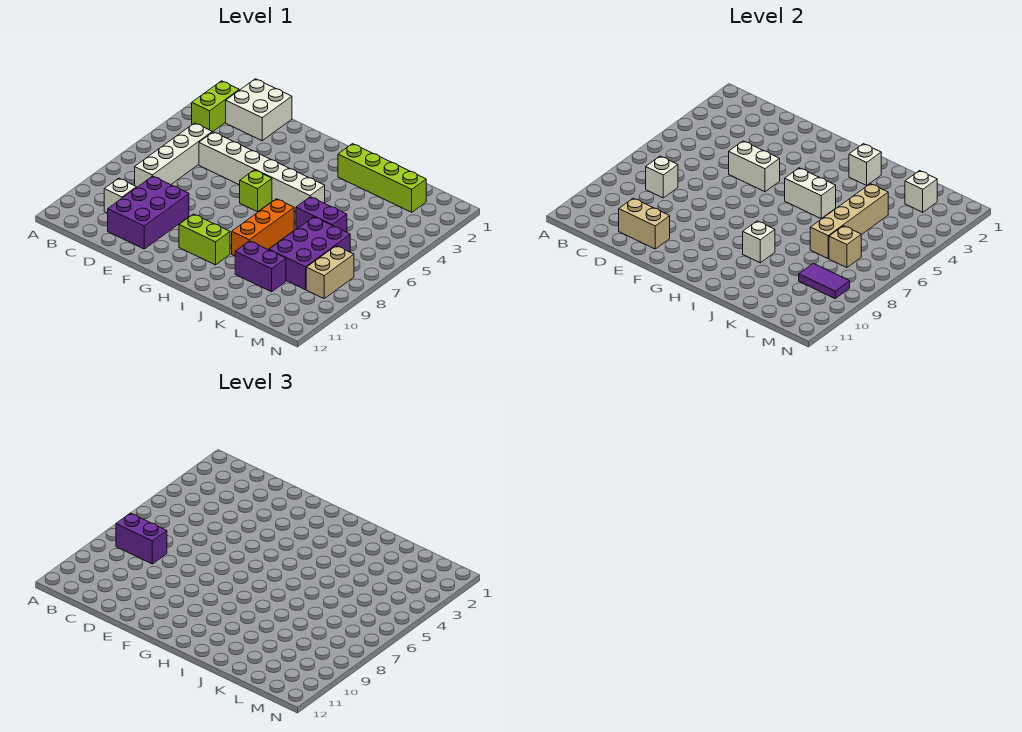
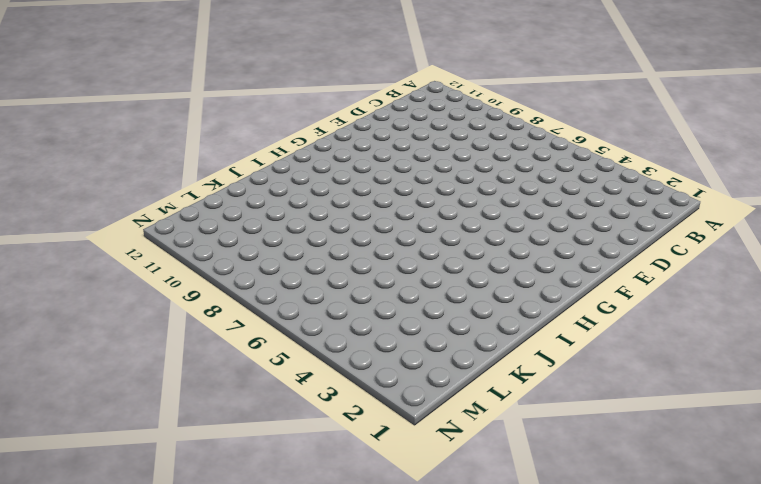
none -> lime brick B2:B3 level 1
none -> white brick C1:D2 level 1
none -> white brick C5:C8 level 1

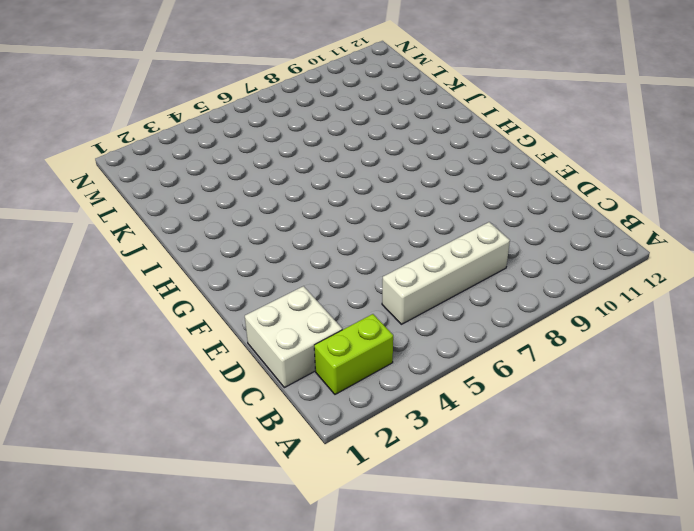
none -> white brick C10 level 1
none -> white brick D5:I5 level 1
none -> purple brick D9:E11 level 1

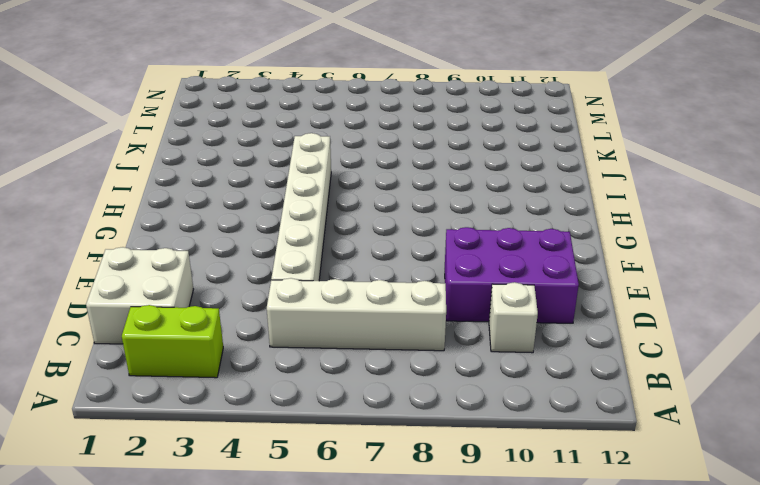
none -> lime brick G6 level 1
none -> lime brick G10:H10 level 1
none -> lime brick I2:L2 level 1

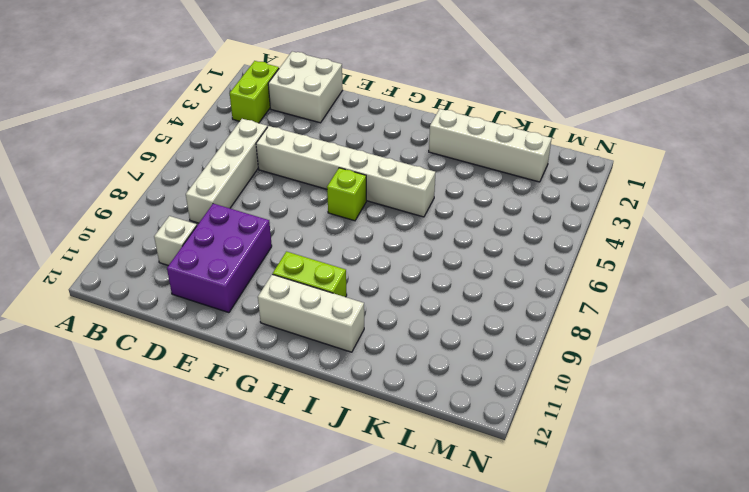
white brick G11:I11 level 1 -> none
white brick I2:L2 level 1 -> lime brick I2:L2 level 1
none -> orange brick I7:I9 level 1
none -> purple brick J6:K6 level 1
none -> purple brick J10:K10 level 1

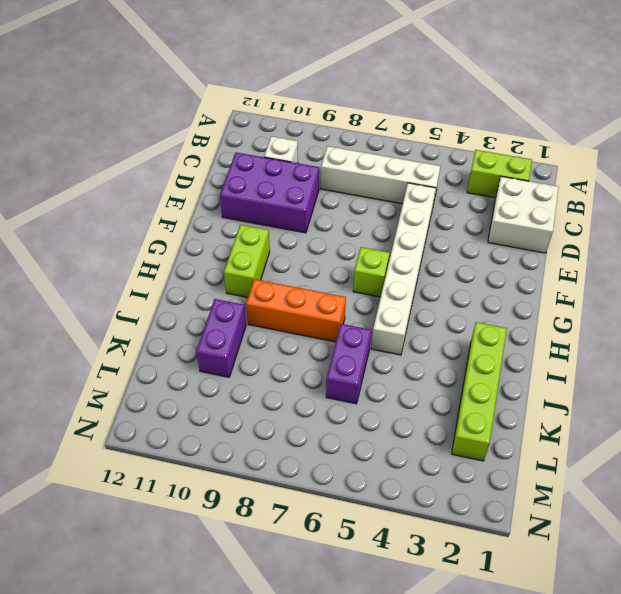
none -> purple brick K7:L9 level 1
none -> tan brick M8:M9 level 1
none -> white brick C8 level 2

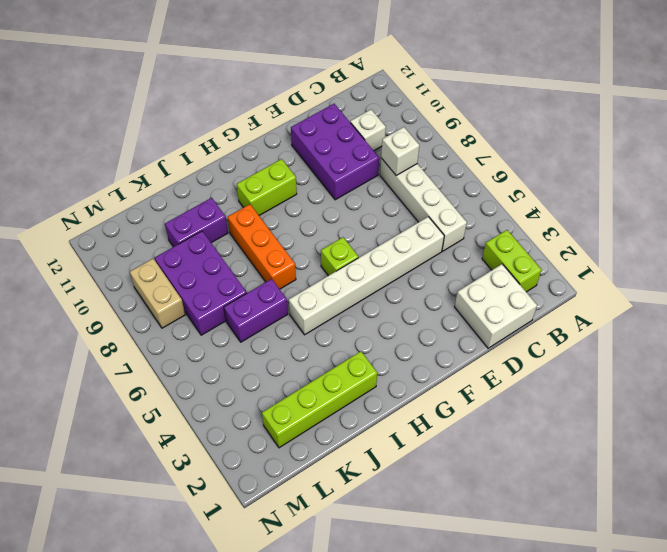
none -> tan brick D11:E11 level 2
none -> white brick E5:F5 level 2
none -> white brick H5:I5 level 2

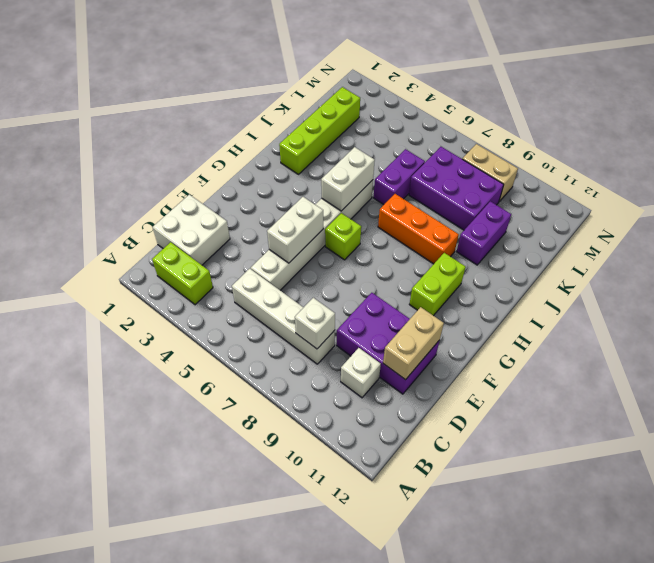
none -> white brick I2 level 2
none -> white brick I9 level 2
none -> tan brick K4:K7 level 2

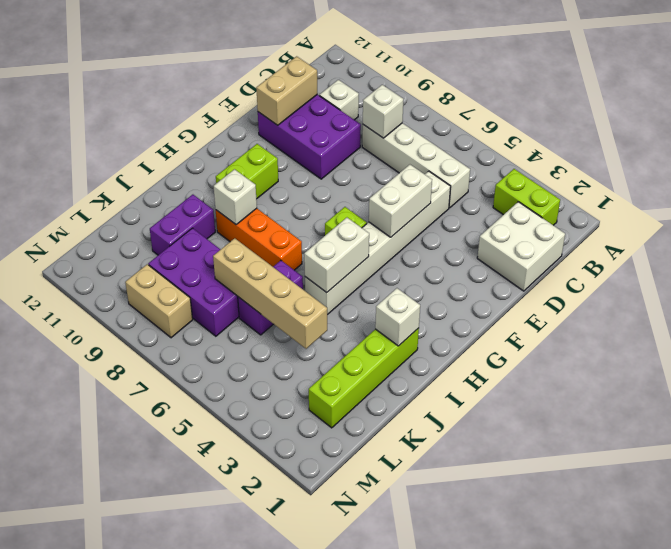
none -> white brick L2 level 2
none -> tan brick L7 level 2
none -> purple tile L9:M9 level 2

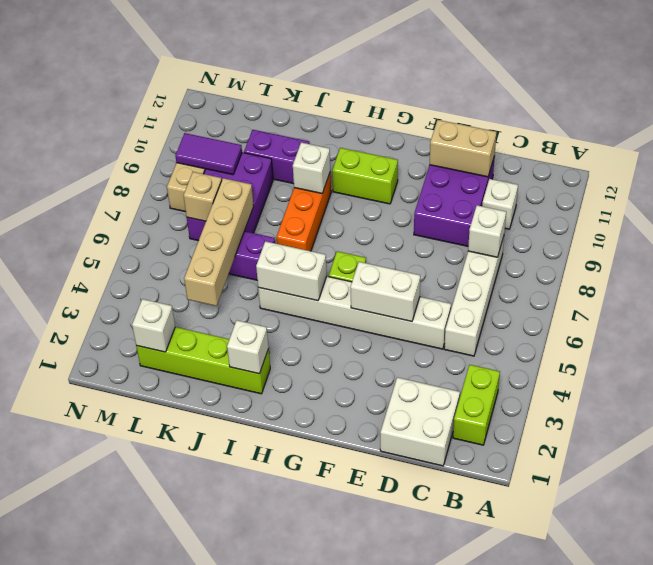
none -> purple brick B8:C8 level 3

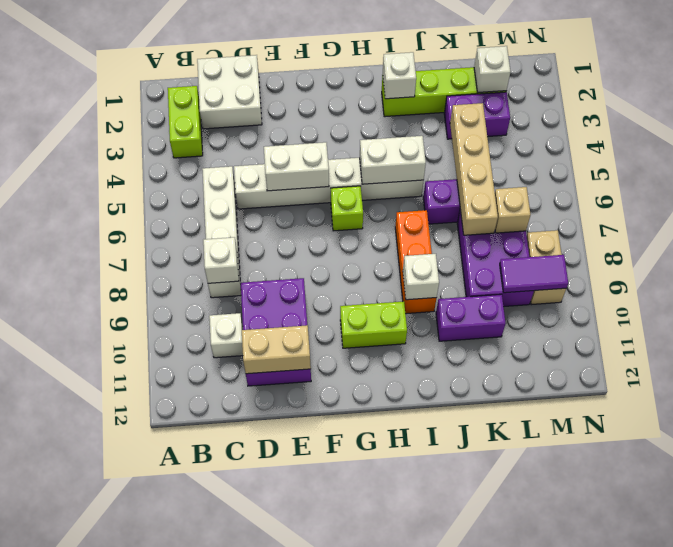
purple brick K3:L3 level 1 -> purple brick B8:C8 level 3

